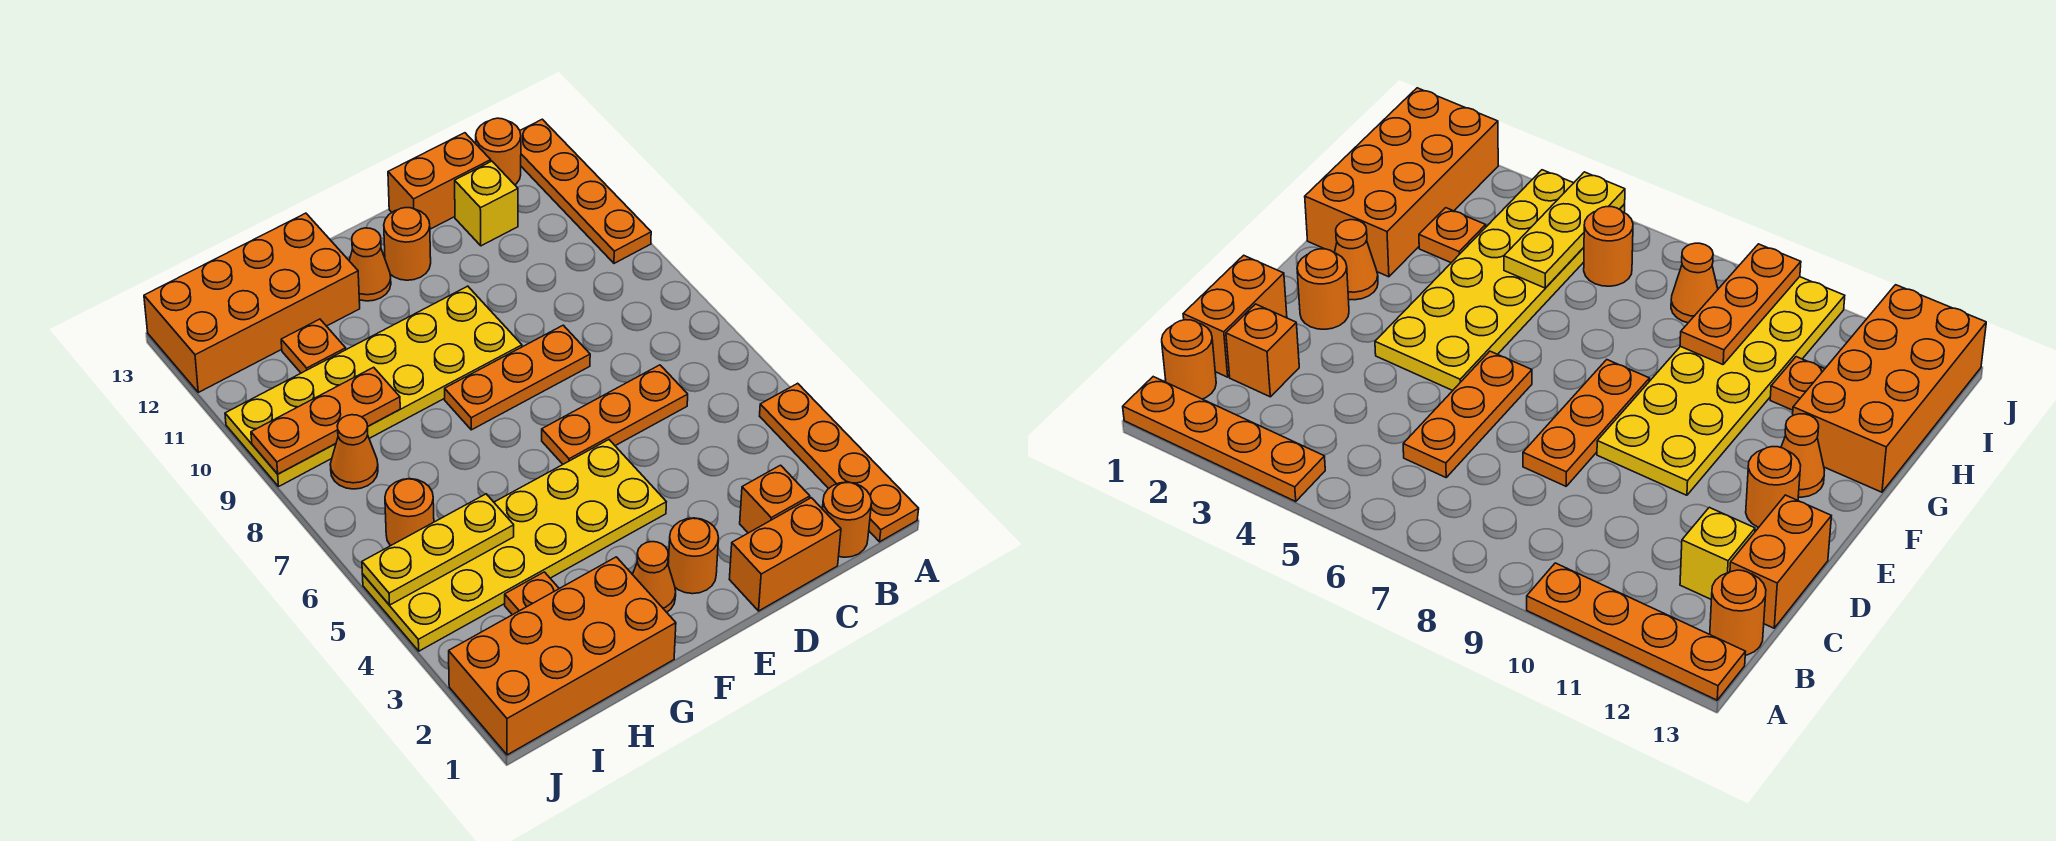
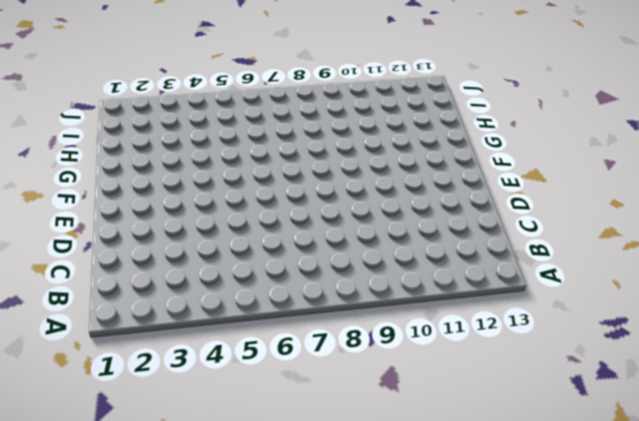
none -> orange plate A1:A4 level 1
none -> orange plate A10:A13 level 1
none -> orange round brick B1 level 1

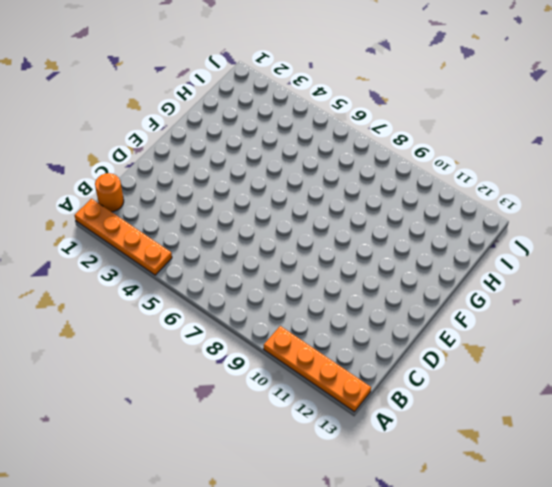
none -> orange round brick B13 level 1
none -> orange brick C1:D1 level 1
none -> orange brick C2 level 1

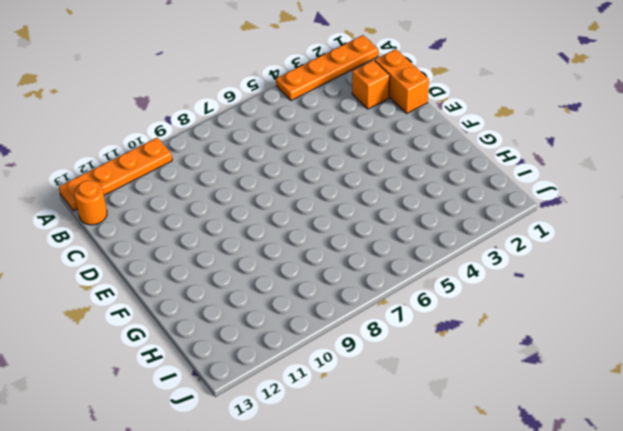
none -> orange round brick B1 level 1
none -> orange plate C6:E6 level 1
none -> yellow brick C12 level 1

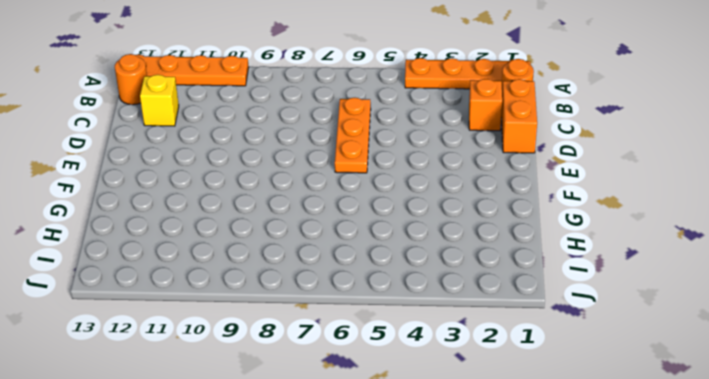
none -> orange brick C13:D13 level 1
none -> orange plate D8:F8 level 1
none -> orange round brick E2 level 1

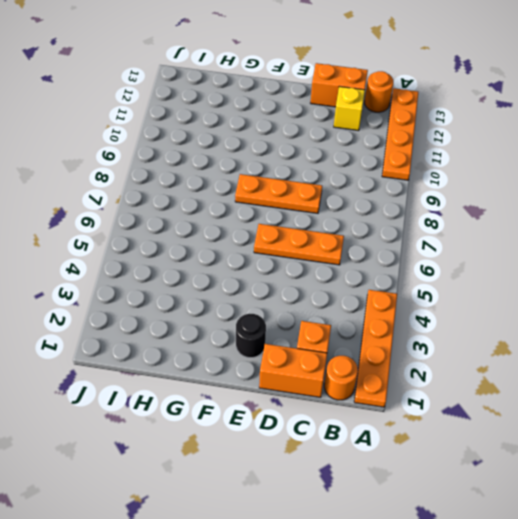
black round brick E2 level 1 -> orange round brick E2 level 1
none -> yellow plate E4:J5 level 1
none -> yellow plate E9:J10 level 1
none -> orange round brick E12 level 1

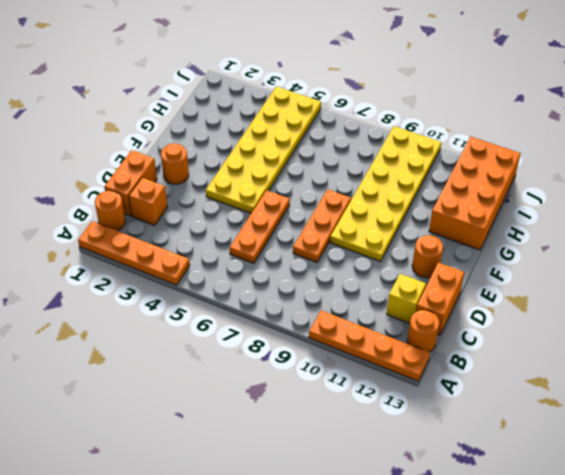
none -> orange cone F2 level 1
none -> orange cone F12 level 1
none -> orange brick G1:J2 level 1

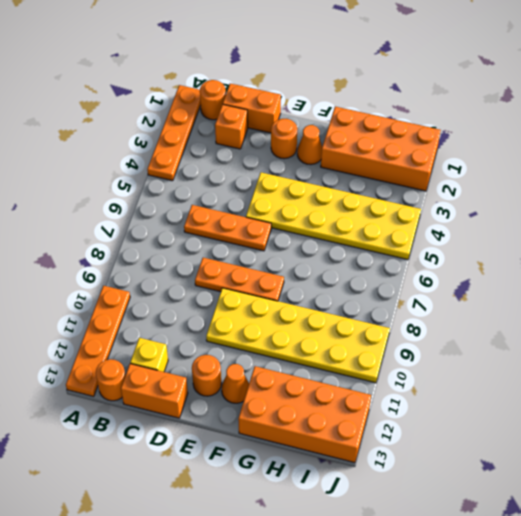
none -> orange plate H3 level 1
none -> orange plate H11 level 1
none -> orange round brick I6 level 1

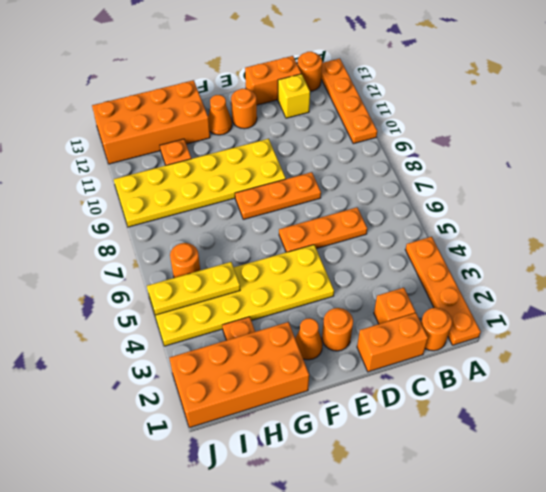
none -> orange cone I8 level 1
none -> orange plate H9:J9 level 2

